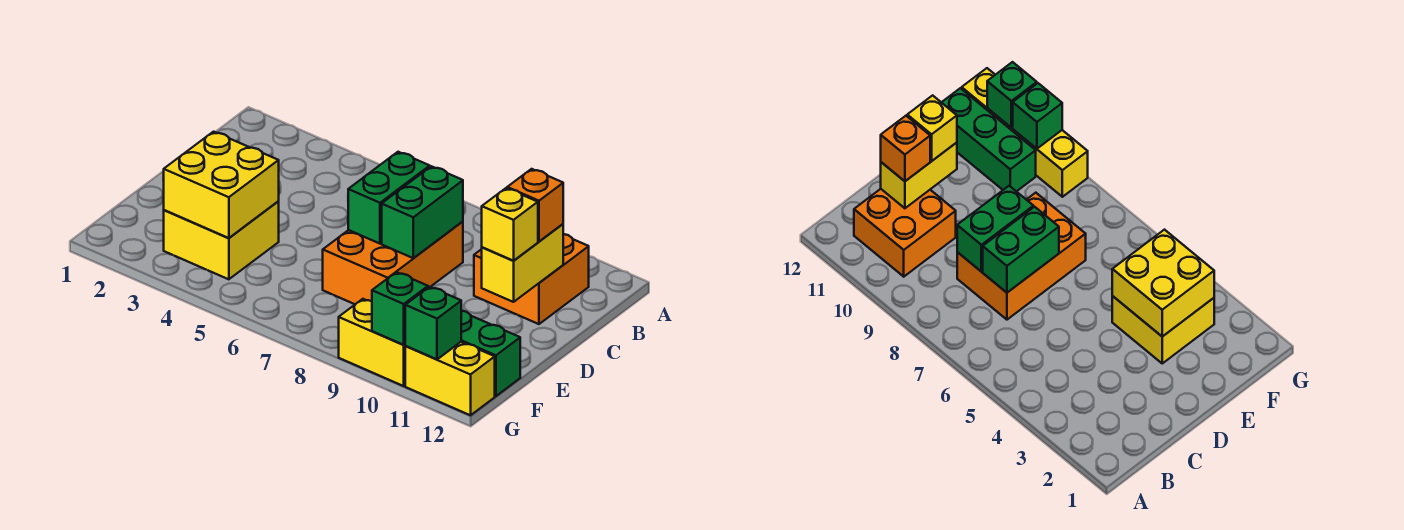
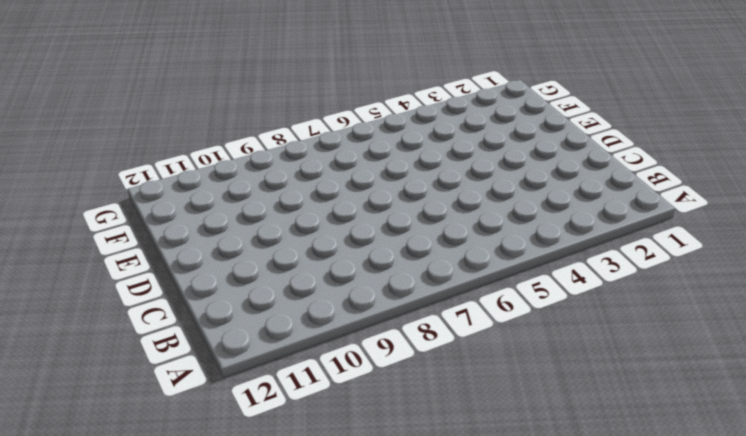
none -> orange brick B10:C11 level 1
none -> orange brick C7:E8 level 1
none -> yellow brick E3:F4 level 1

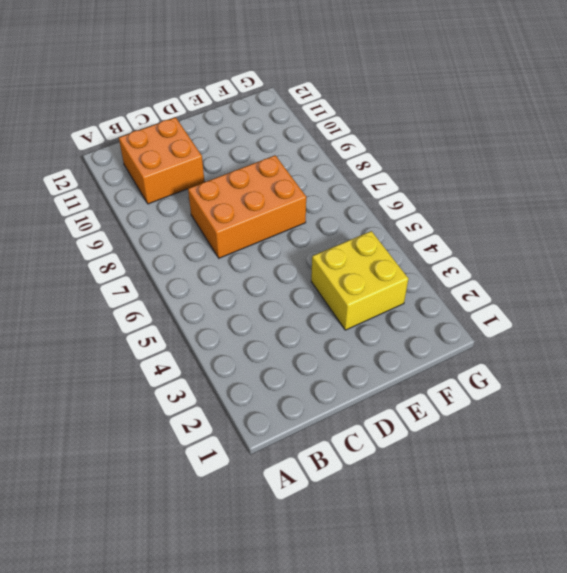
none -> green brick F10:F12 level 1
none -> yellow brick G9:G10 level 1
none -> yellow brick G11:G12 level 1

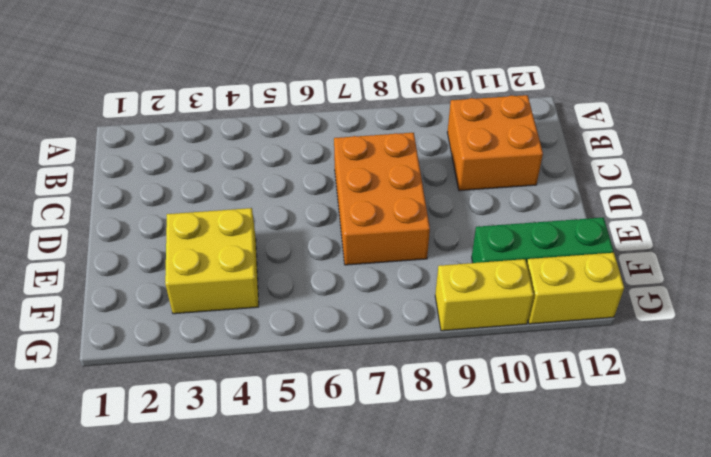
none -> green brick C7:D7 level 2
none -> green brick C8:D8 level 2
none -> yellow brick C11:D11 level 2

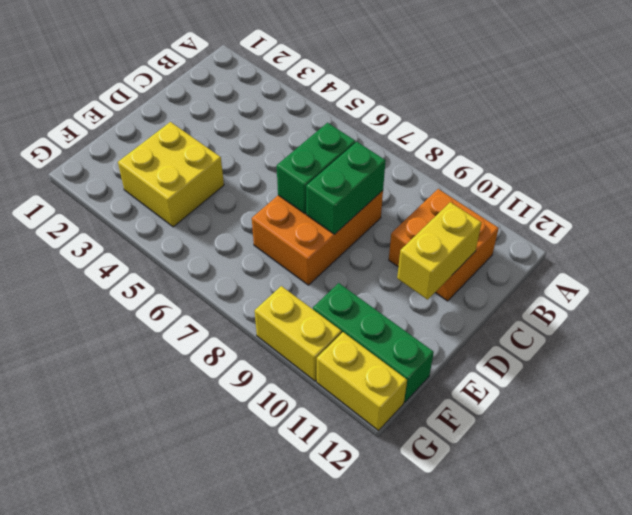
none -> yellow brick E3:F4 level 2
none -> green brick G10 level 2
none -> green brick G11 level 2

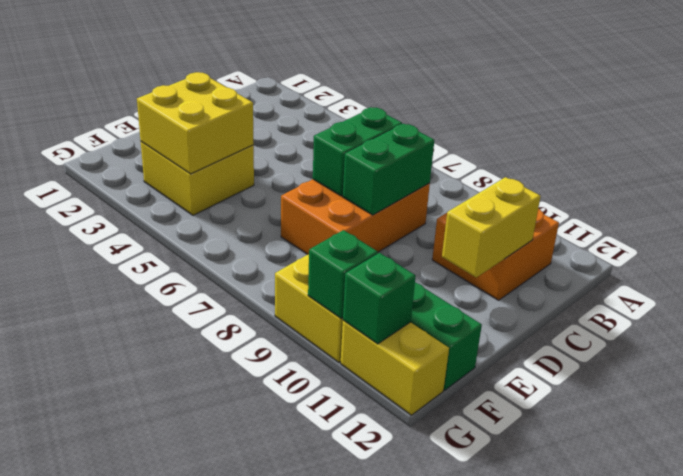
none -> orange brick C11 level 3
none -> yellow brick D11 level 3

